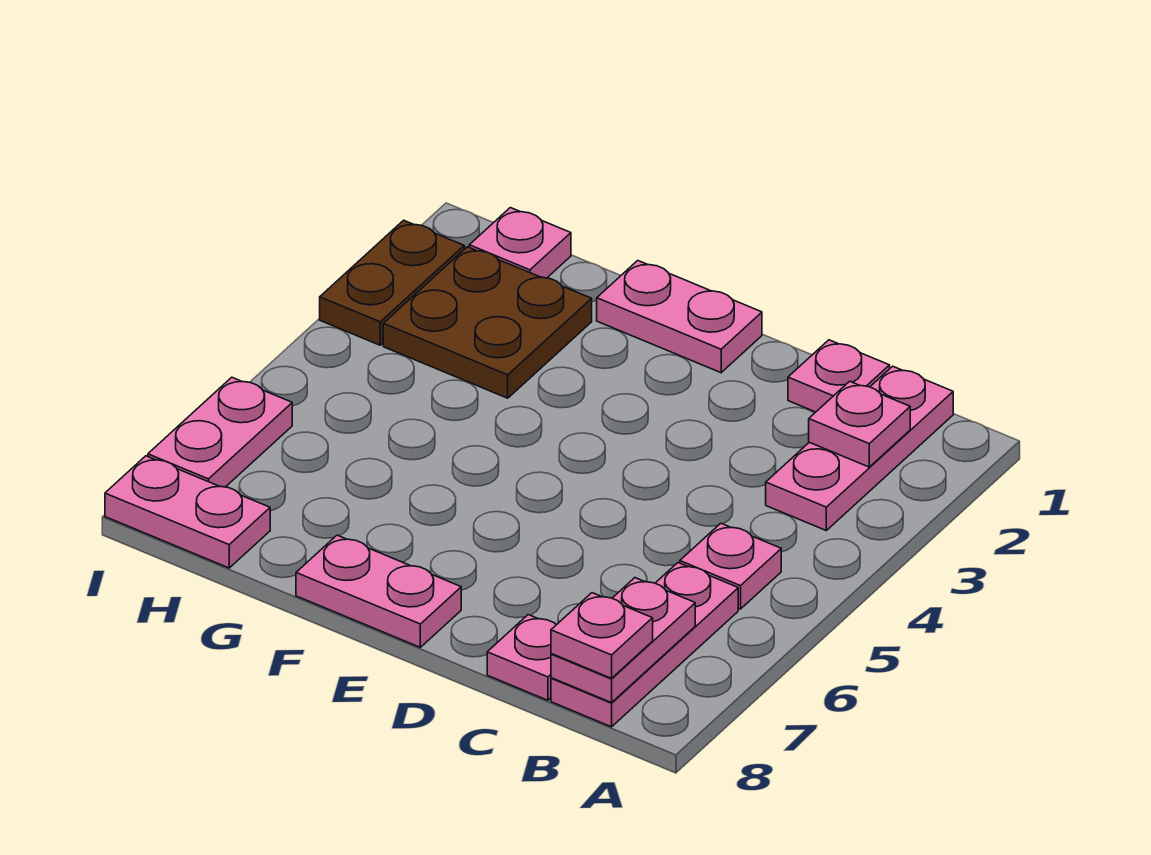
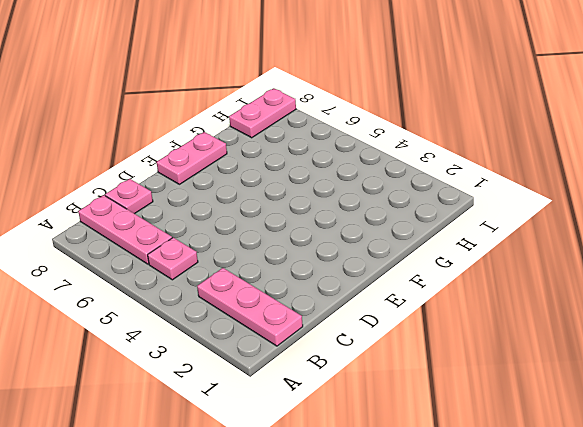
none -> pink plate C1 level 1
none -> pink plate E1:F1 level 1
none -> brown plate G2:H3 level 1

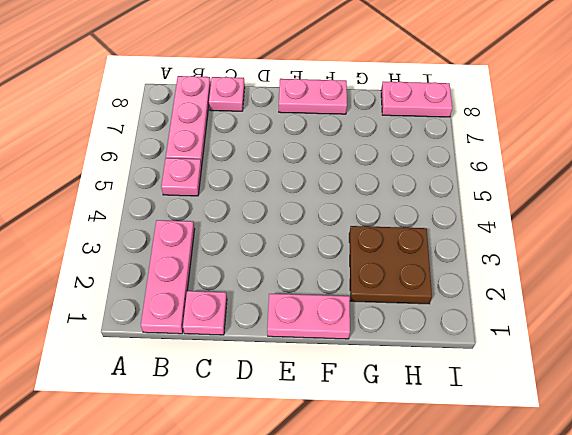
none -> pink plate H1 level 1
none -> brown plate I2:I3 level 1
none -> pink plate I6:I7 level 1

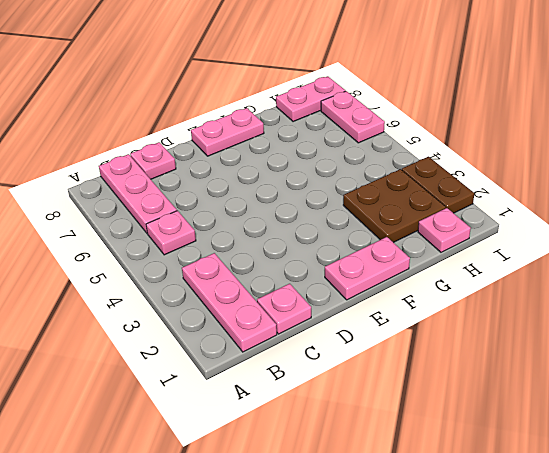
none -> pink plate B2 level 2
none -> pink plate B7:B8 level 2
none -> pink plate B8 level 3

